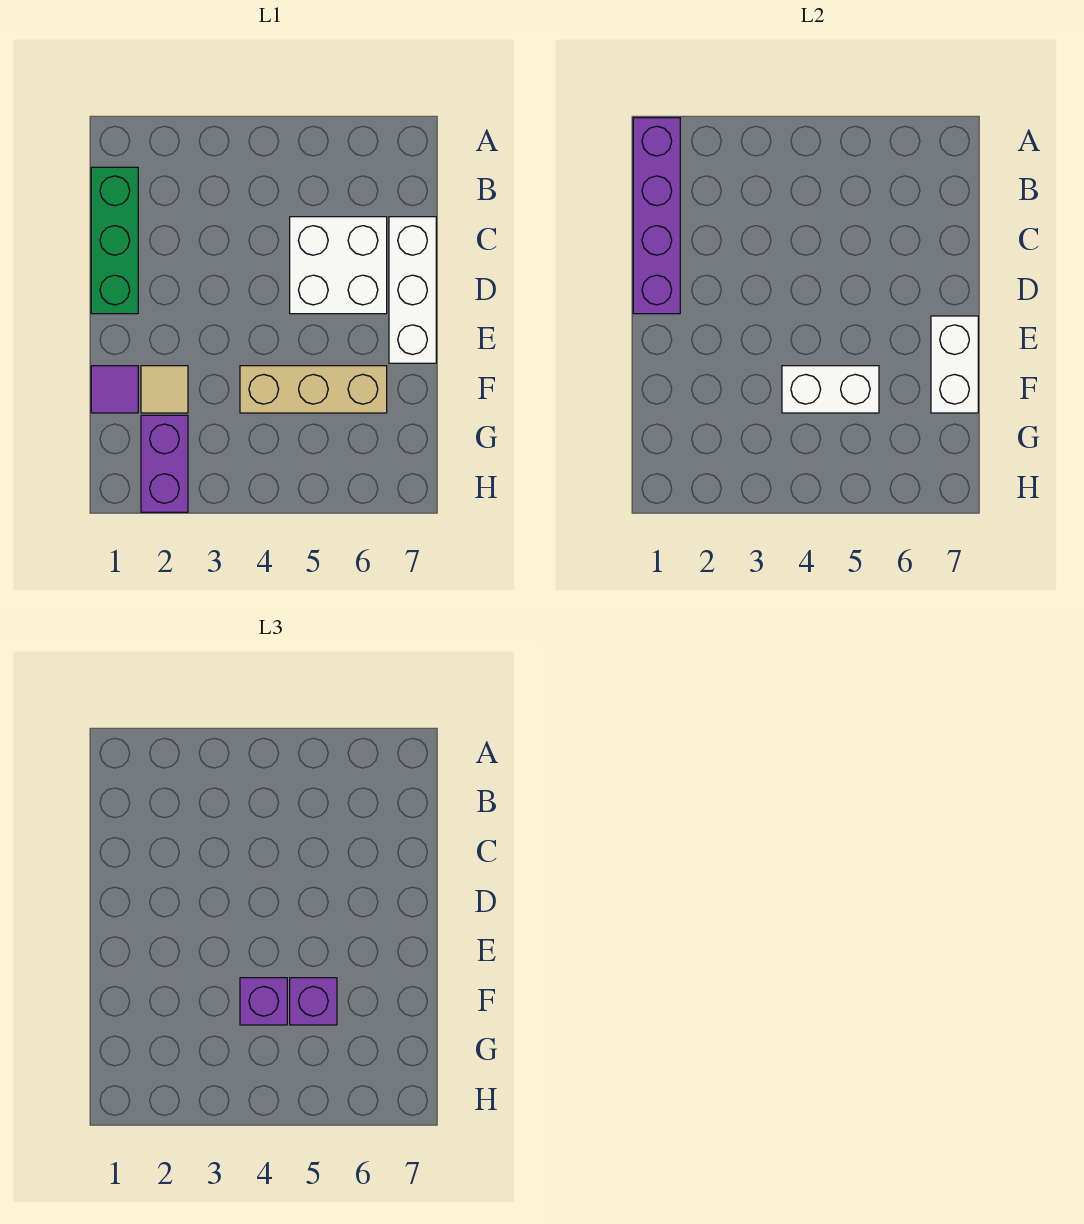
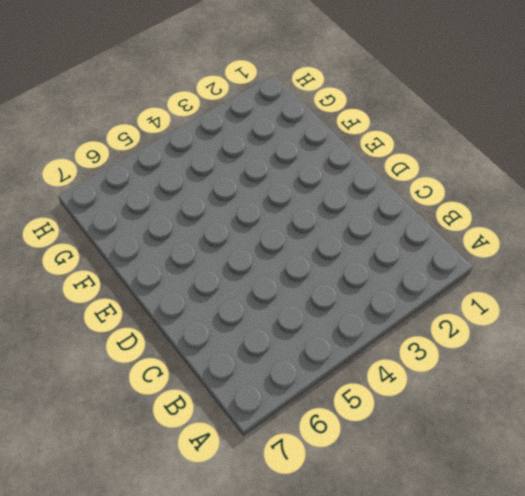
none -> green brick B1:D1 level 1
none -> white brick C5:D6 level 1
none -> white brick C7:E7 level 1

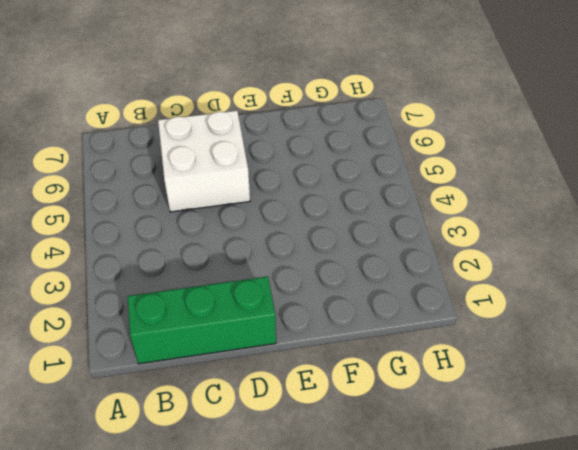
none -> white brick C7:E7 level 1
none -> purple tile F1 level 1
none -> tan tile F2 level 1

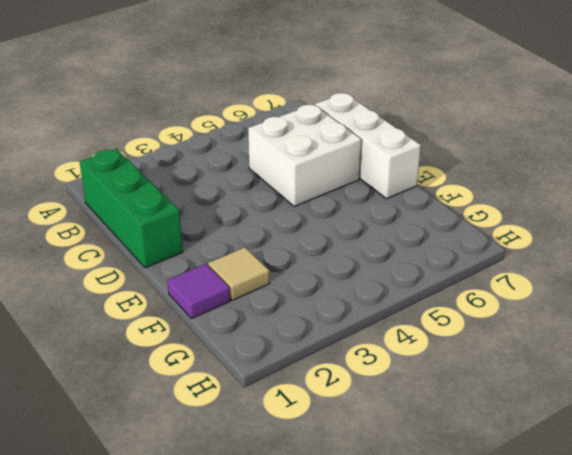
none -> tan brick F4:F6 level 1
none -> purple brick G2:H2 level 1
none -> purple brick A1:D1 level 2

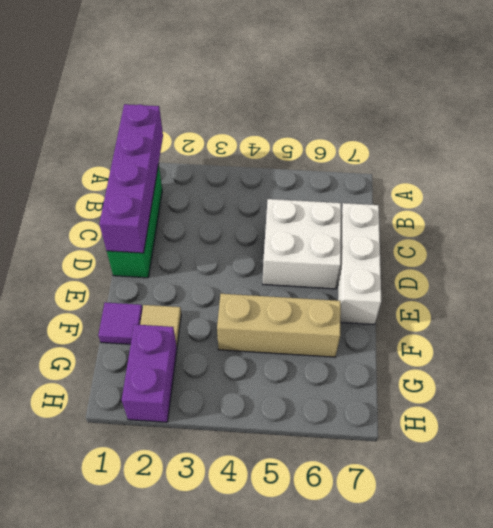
none -> white brick E7:F7 level 2
none -> white brick F4:F5 level 2
none -> purple brick F4 level 3

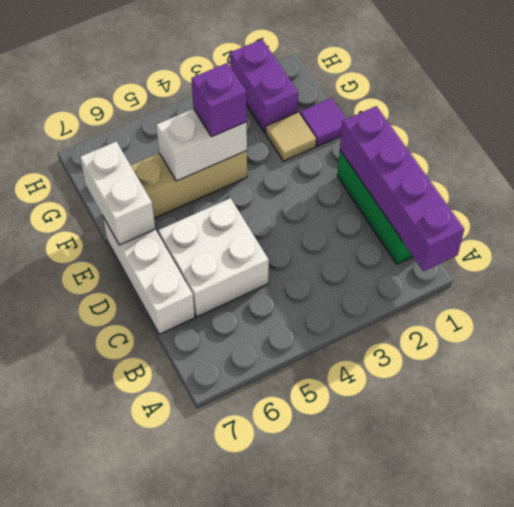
none -> purple brick F5 level 3

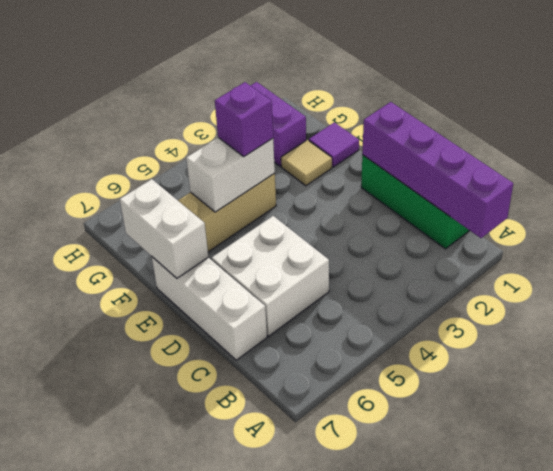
none -> purple brick F5 level 3

